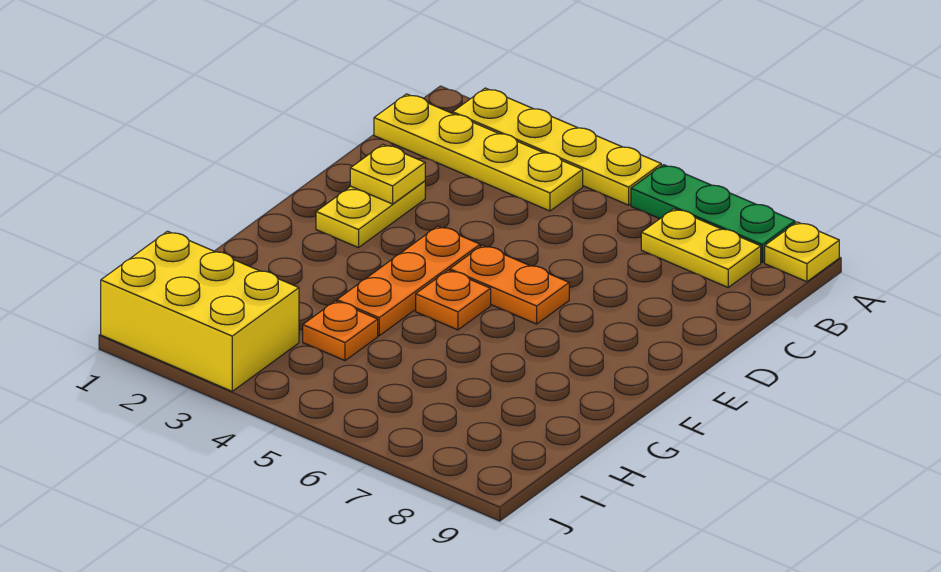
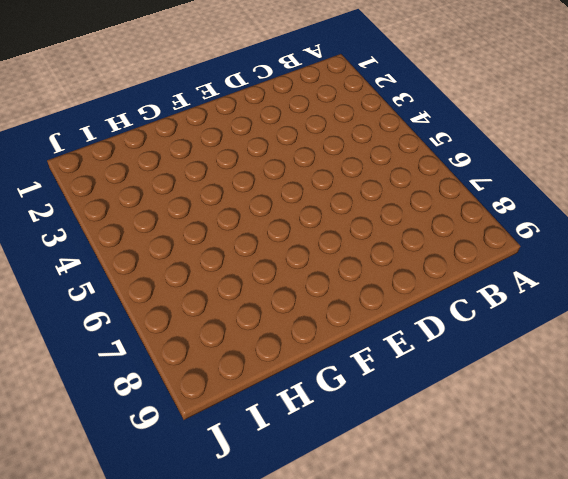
none -> yellow plate A2:A5 level 1
none -> green plate A6:A8 level 1
none -> yellow plate A9 level 1

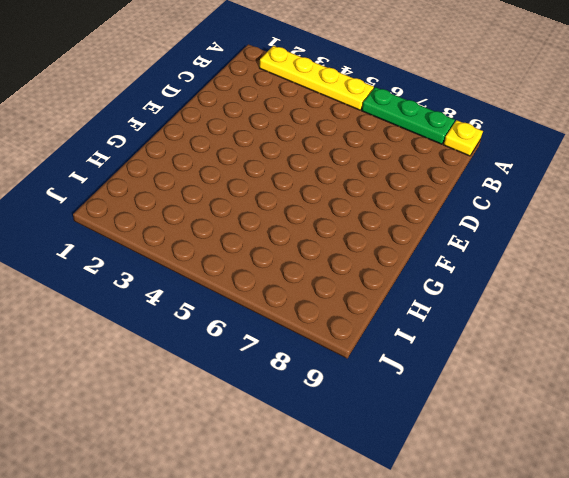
none -> yellow plate B1:B4 level 1
none -> yellow plate B7:B8 level 1
none -> yellow plate D2:E2 level 1

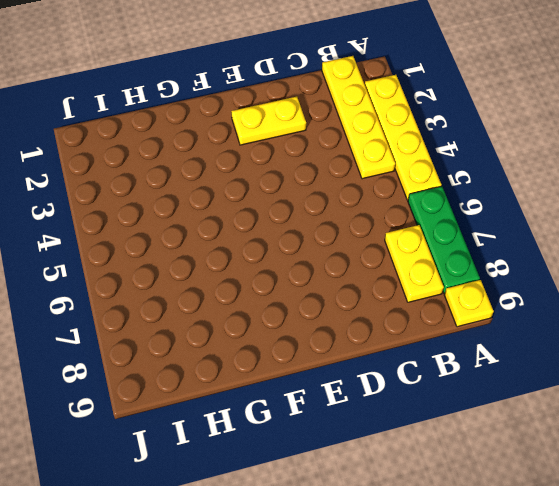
none -> orange plate E4:G4 level 1
none -> orange plate E5:E6 level 1
none -> orange plate F5 level 1

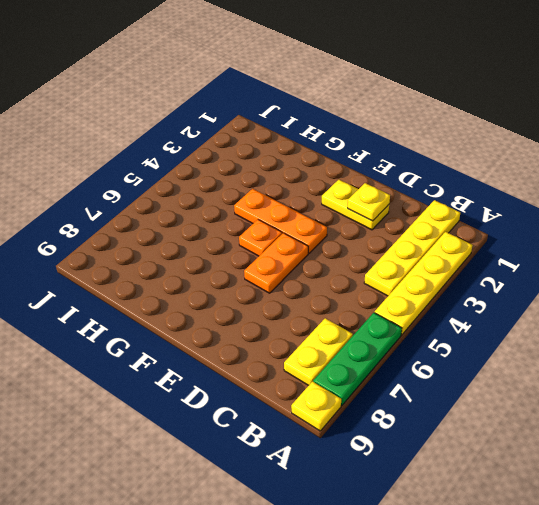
none -> orange plate H4 level 1
none -> yellow brick I1:J3 level 1

